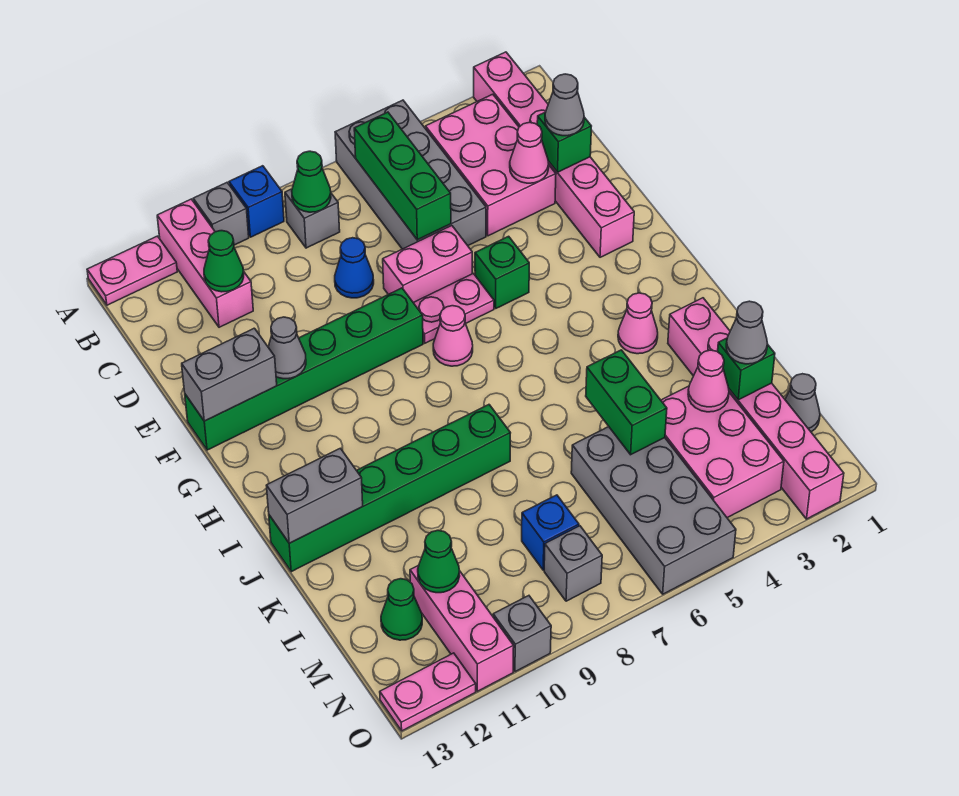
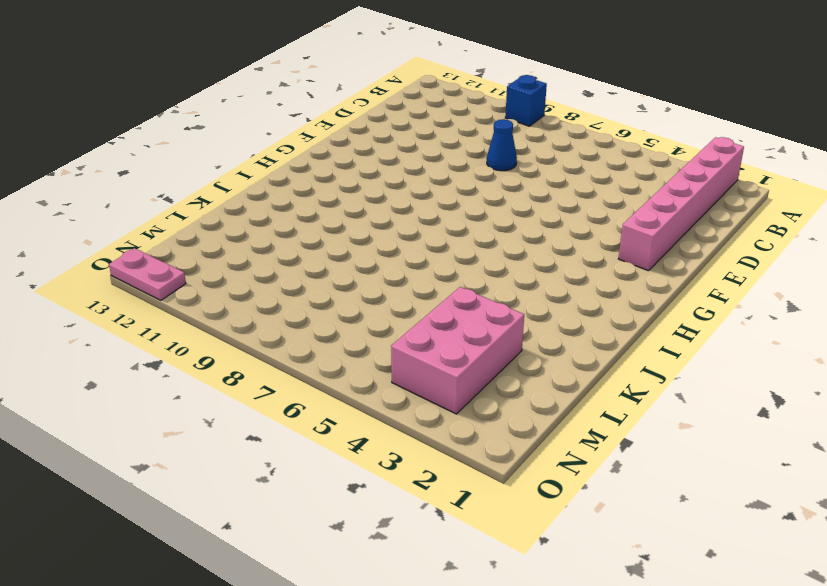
none -> grey brick A5:D6 level 1
none -> grey brick A10 level 1
none -> pink brick A11:C11 level 1
none -> pink plate A12:A13 level 1

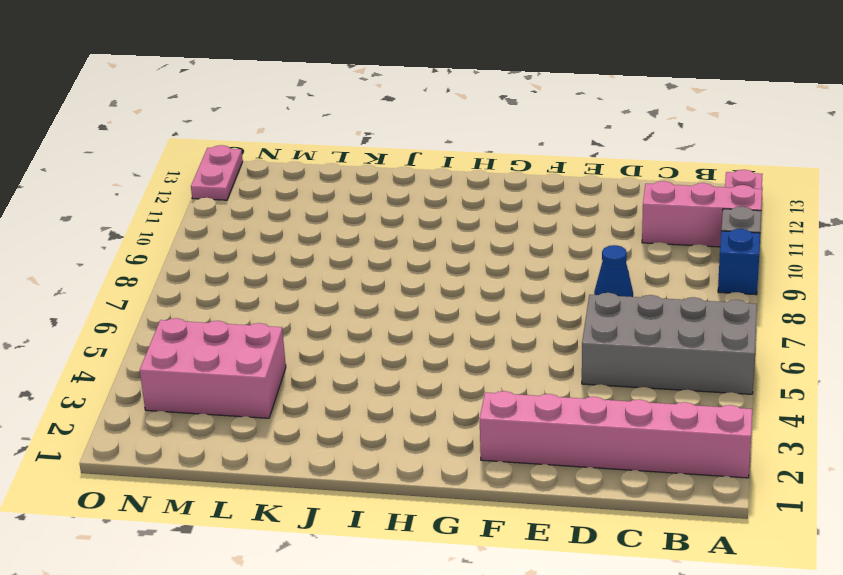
none -> pink brick B3:D4 level 1
none -> grey brick B8 level 1
none -> pink brick E6:E7 level 1
none -> green brick F5 level 1

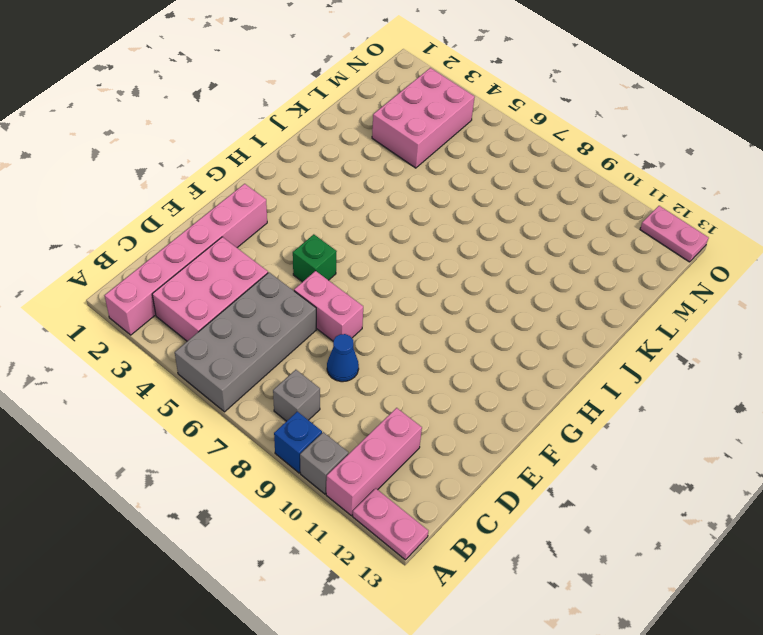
none -> pink plate F6:F7 level 1
none -> green brick F8:F13 level 1
none -> pink cone G7 level 1
none -> pink cone I3 level 1

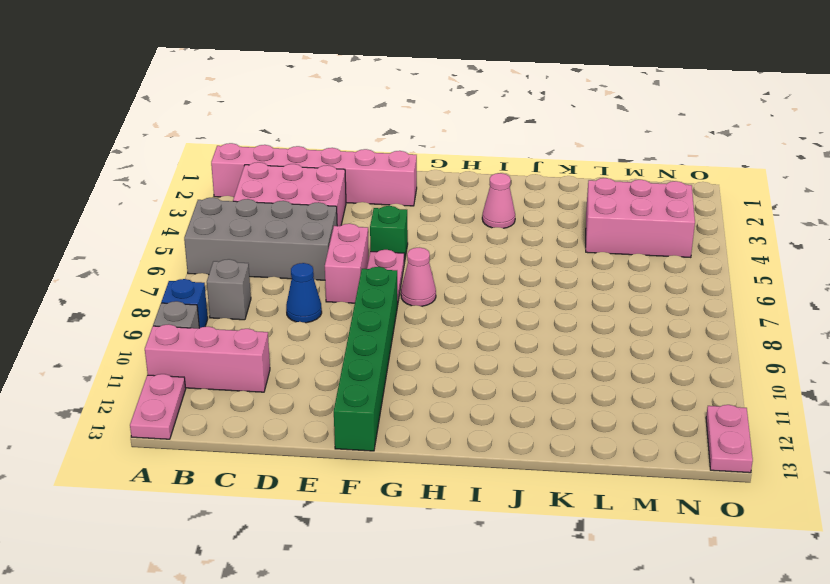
none -> pink brick J2:O2 level 1
none -> green brick J8:J13 level 1
none -> grey brick L5:O6 level 1
none -> grey cone M1 level 1

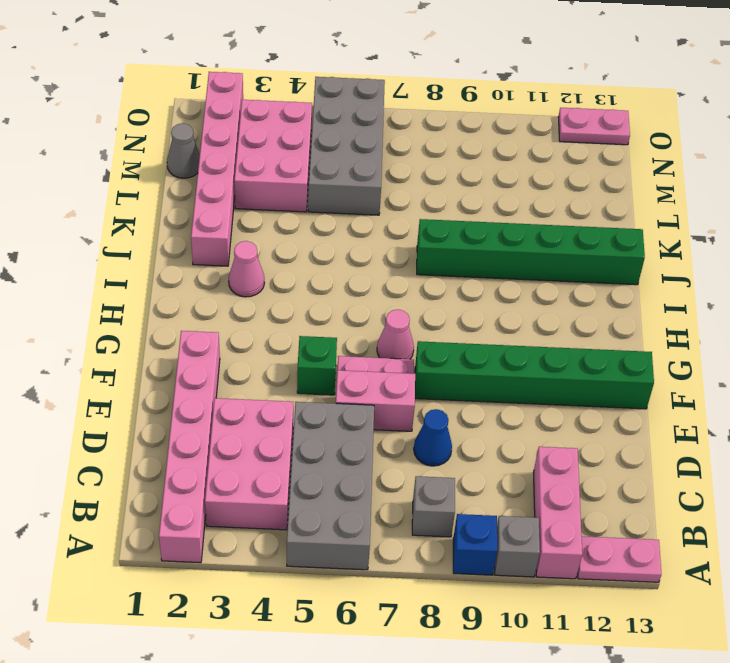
none -> blue brick M8 level 1
none -> pink brick M11:O11 level 1
none -> green cone M12 level 1
none -> grey brick N8 level 1

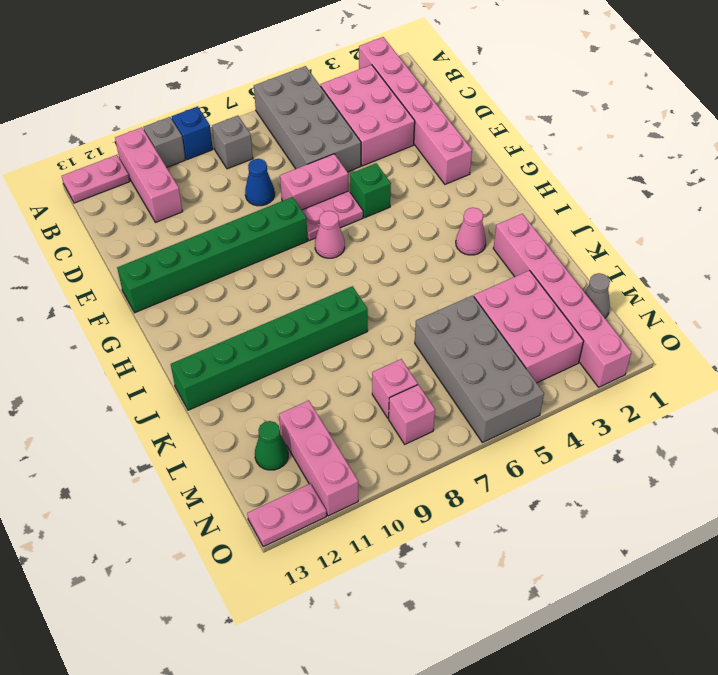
pink brick M8 level 1 -> blue brick M8 level 1
pink brick N8 level 1 -> grey brick N8 level 1
none -> grey brick O10 level 1
none -> green brick B6:D6 level 2
none -> green cone B8 level 2
none -> green cone C11 level 2

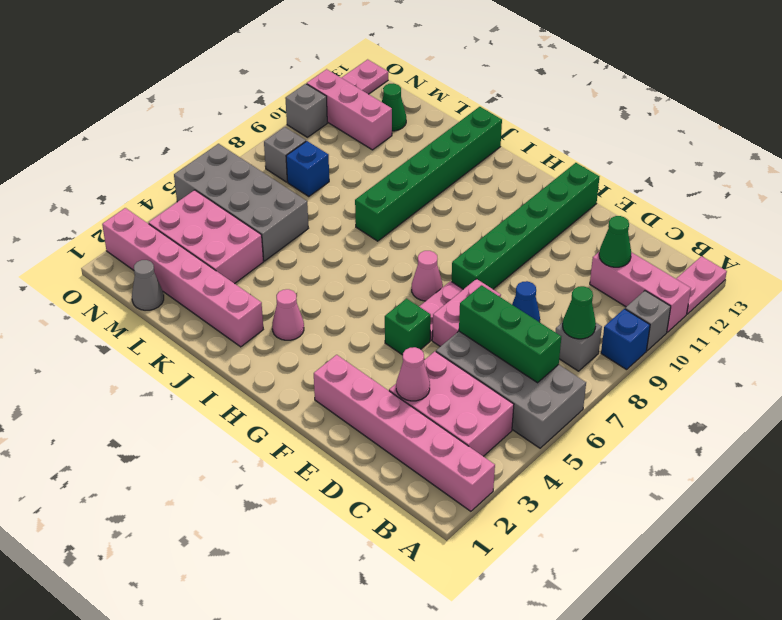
none -> green brick D2 level 2
none -> grey cone F11 level 2
none -> grey brick F12:F13 level 2
none -> grey brick J12:J13 level 2

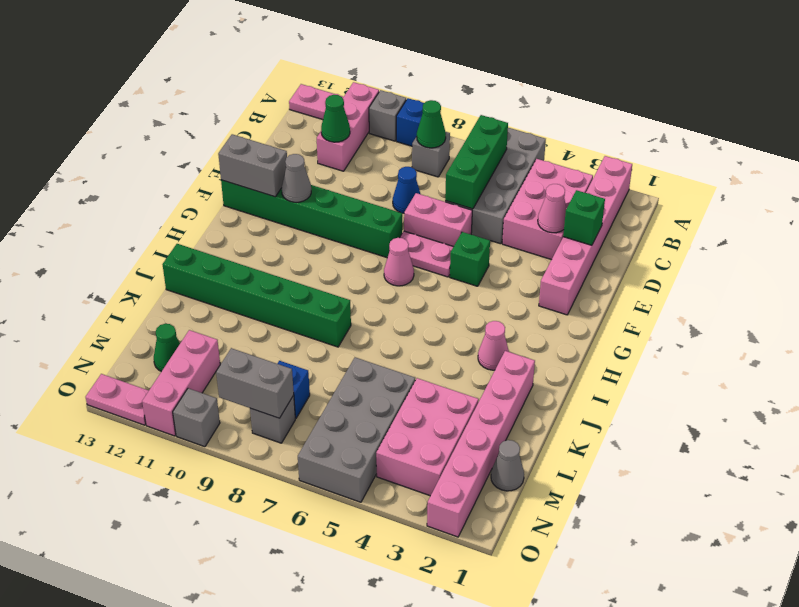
grey brick N8:N9 level 2 -> grey brick J12:J13 level 2
none -> green brick K5:L5 level 2
none -> green brick L2 level 2
none -> pink cone L3 level 2
none -> green cone M11 level 2

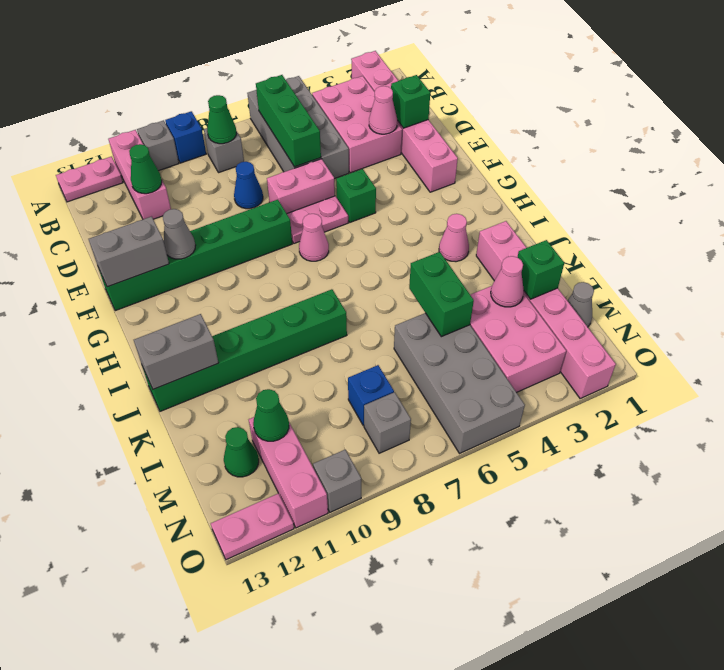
none -> grey cone D2 level 3
none -> grey cone L2 level 3

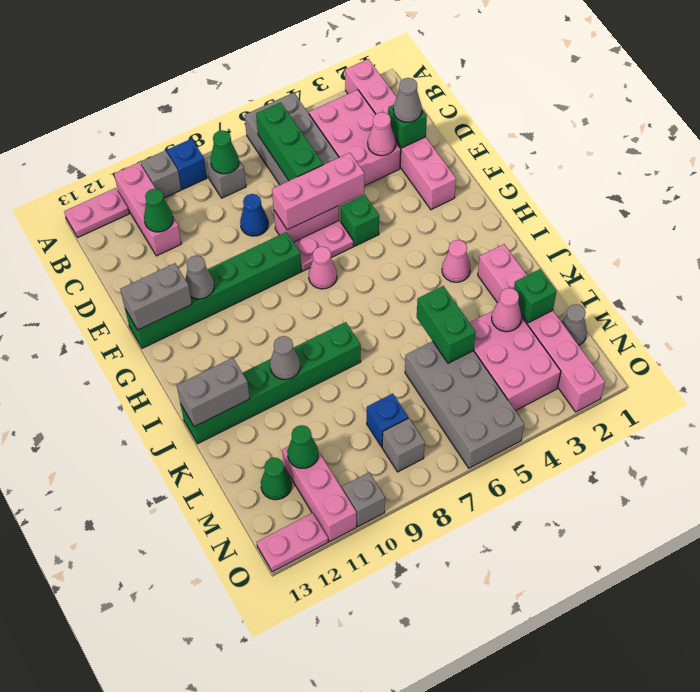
pink brick E5:E7 level 2 -> none
grey cone J10 level 2 -> grey cone L2 level 3

